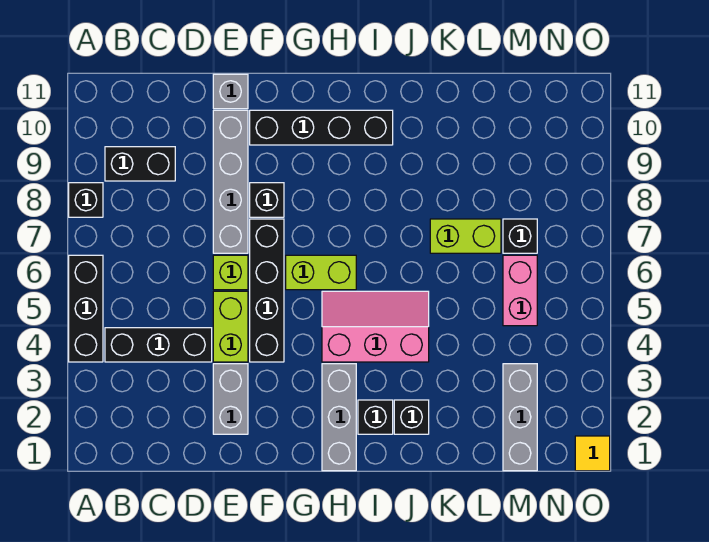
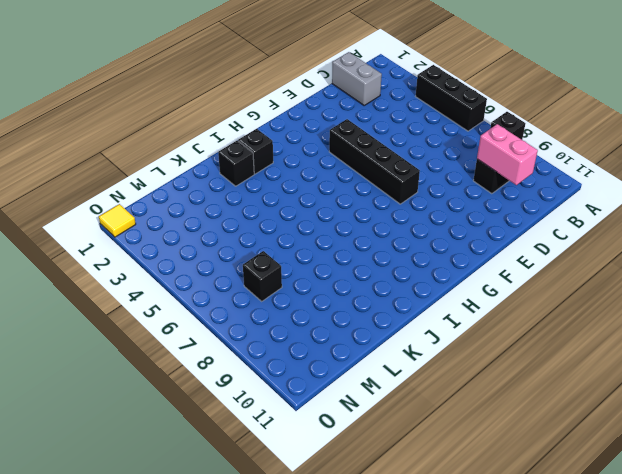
grey brick C1:C2 level 1 -> grey brick E2:E3 level 1
pink brick C9:C10 level 2 -> pink brick M5:M6 level 1
none -> black brick B4:D4 level 1
none -> lime brick E4:E5 level 1
none -> lime brick E6 level 1

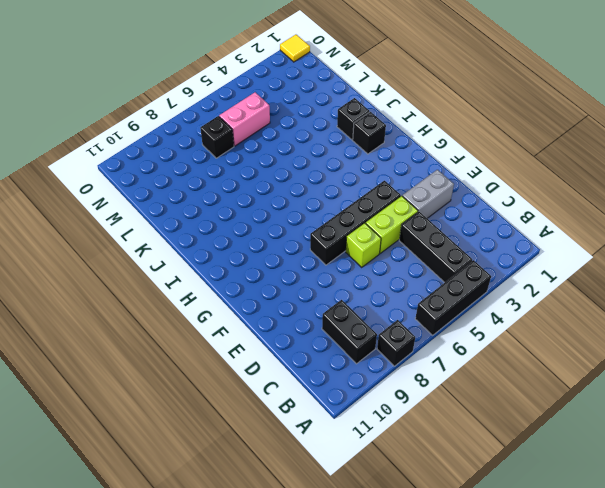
none -> grey brick E7:E10 level 1
none -> grey brick E11 level 1
none -> black brick F8 level 1

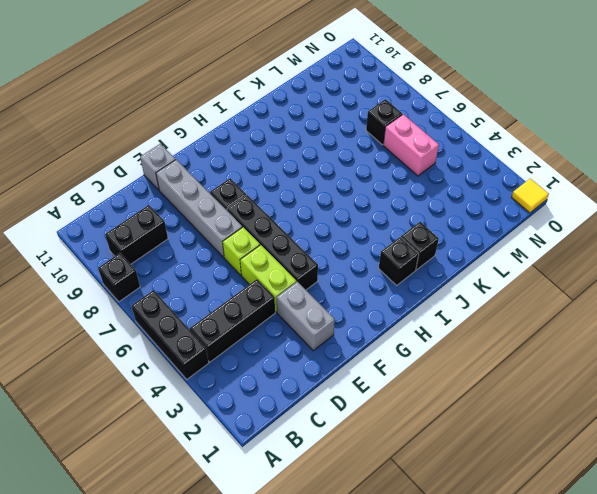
none -> black brick F10:I10 level 1
none -> lime brick G6:H6 level 1
none -> grey brick H1:H3 level 1

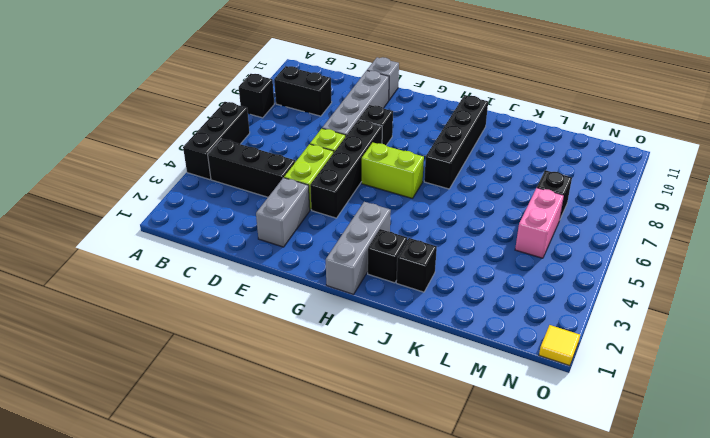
black brick I7:I10 level 1 -> black brick F10:I10 level 1
none -> pink slope H4:J5 level 1 top 4
none -> lime brick K7:L7 level 1
none -> grey brick M1:M3 level 1

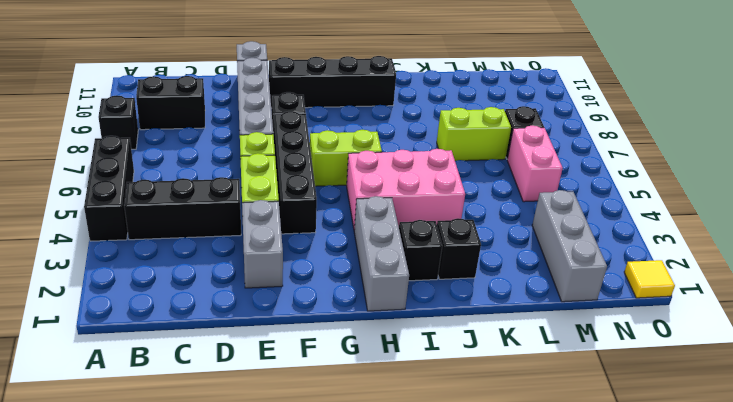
pink brick H4:J5 level 1 -> pink slope H4:J5 level 1 top 4

